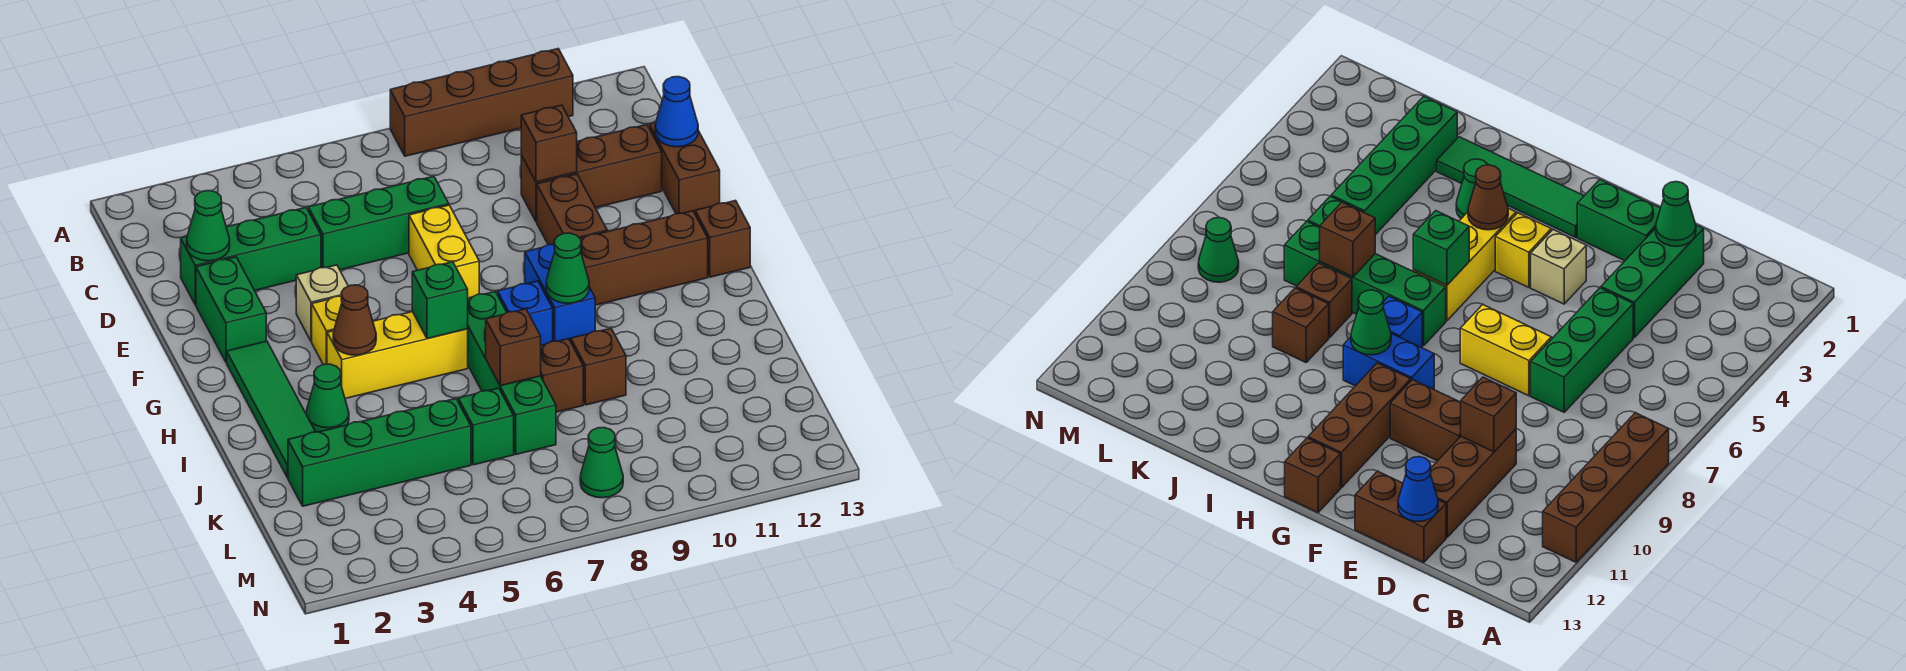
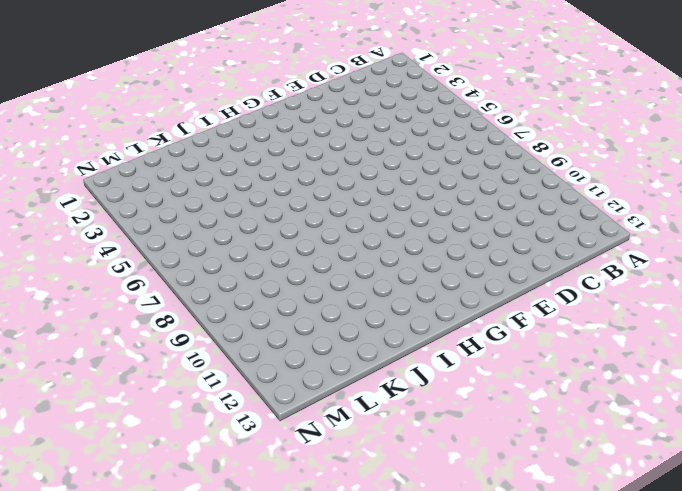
none -> brown brick A8:A11 level 1
none -> green brick D2:D4 level 1
none -> green brick D5:D7 level 1
none -> brown brick D10:D12 level 1

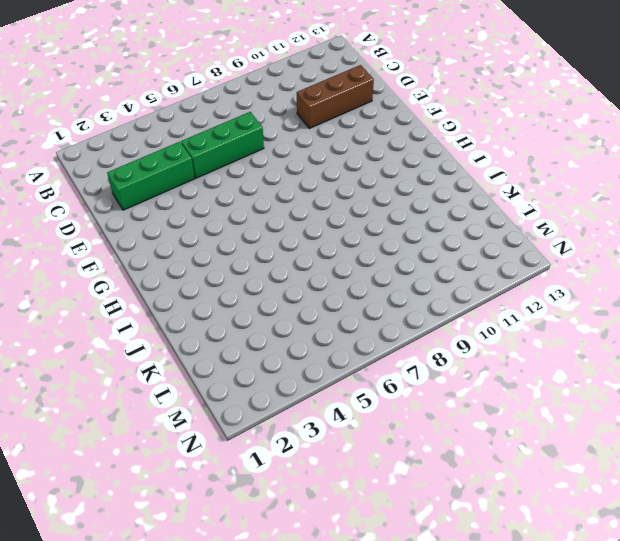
none -> brown brick A8:A11 level 1
none -> brown brick D13:E13 level 1
none -> green brick E2:F2 level 1
none -> yellow brick E7:F7 level 1

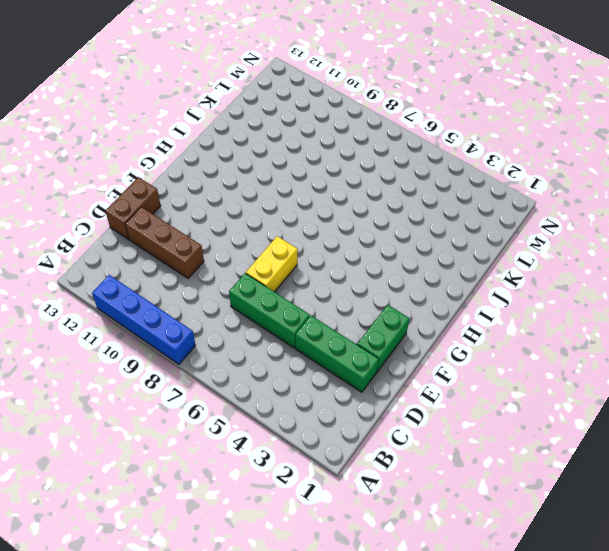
blue brick A8:A11 level 1 -> brown brick A8:A11 level 1
none -> brown brick E10:F10 level 1
none -> tan brick F4 level 1
none -> green tile G2:J2 level 1
none -> yellow brick G4 level 1

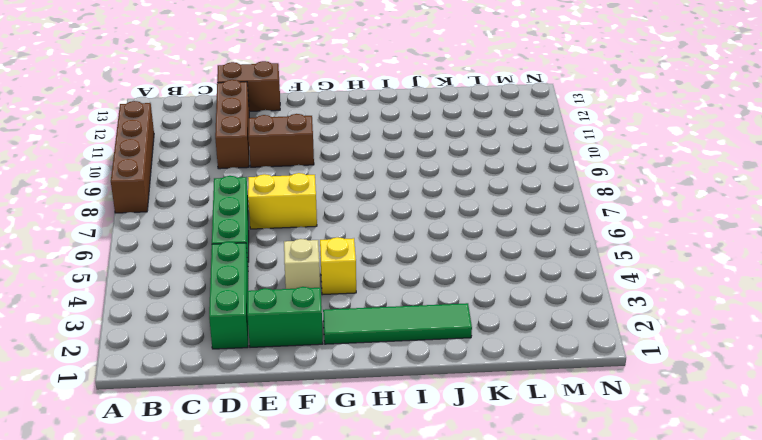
none -> blue brick G9:H9 level 1
none -> brown brick G10:G12 level 1
none -> brown brick G13 level 1
none -> yellow brick H4:H6 level 1

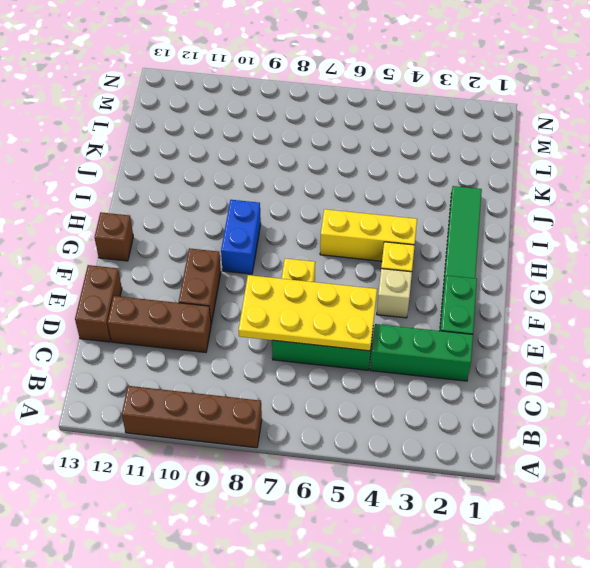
yellow plate D5:E8 level 2 -> none
none -> brown brick G10:G12 level 1
none -> green brick H7:K7 level 1
none -> blue brick H8 level 1
none -> green cone I3 level 1

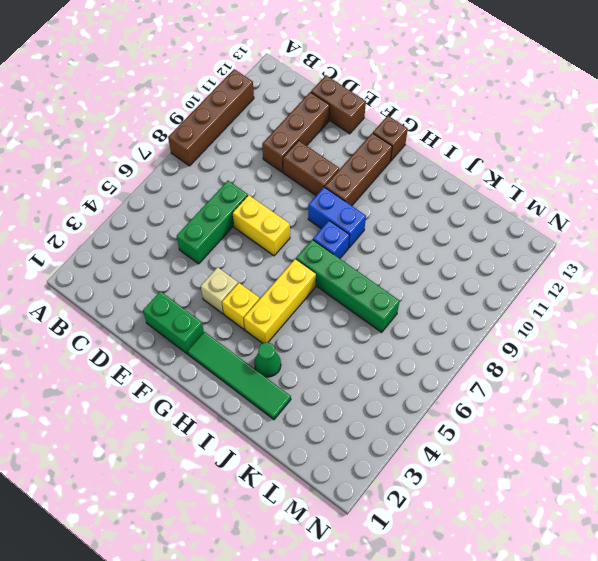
none -> green brick D2:D4 level 1
none -> brown brick J8 level 1
none -> brown brick J9 level 1
none -> green brick K2:K5 level 1

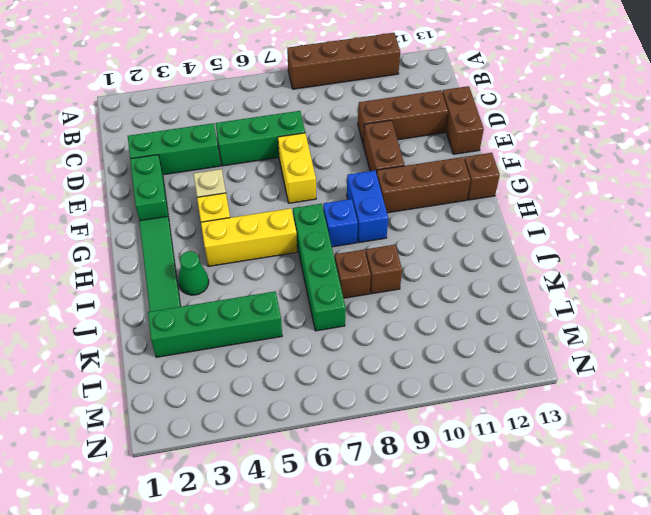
none -> green brick K6 level 1
none -> green cone M8 level 1
none -> green cone D2 level 2
none -> brown brick D10 level 2

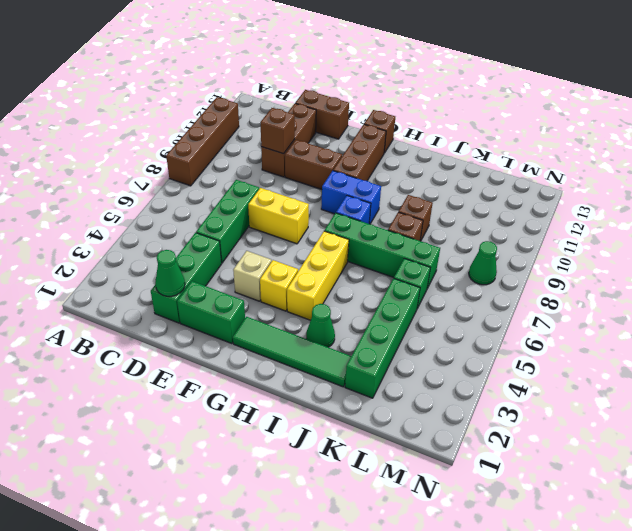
none -> blue cone D13 level 2
none -> brown cone H4 level 2
none -> green brick H6 level 2
none -> green cone H9 level 2

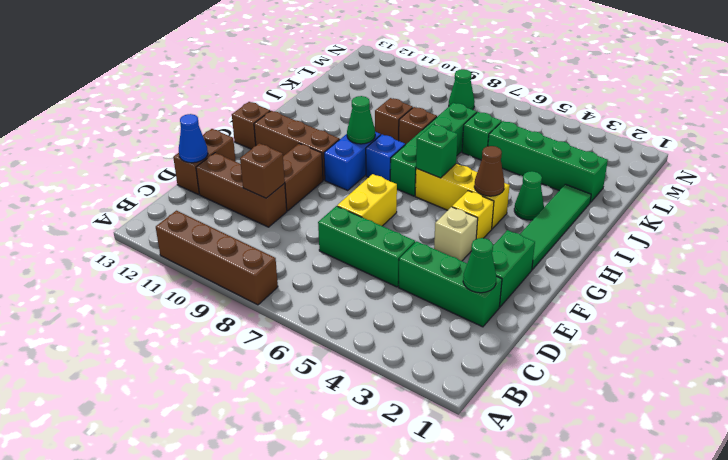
none -> brown brick J7 level 2

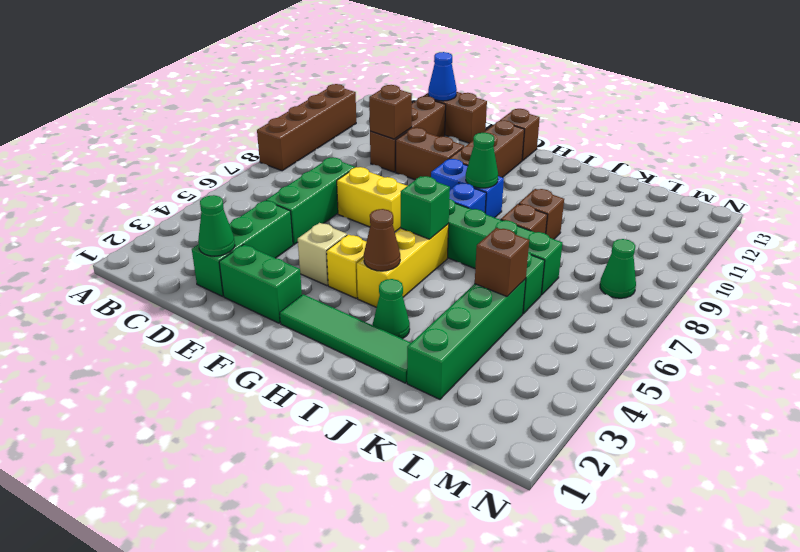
brown brick K5 level 2 -> brown brick J7 level 2

